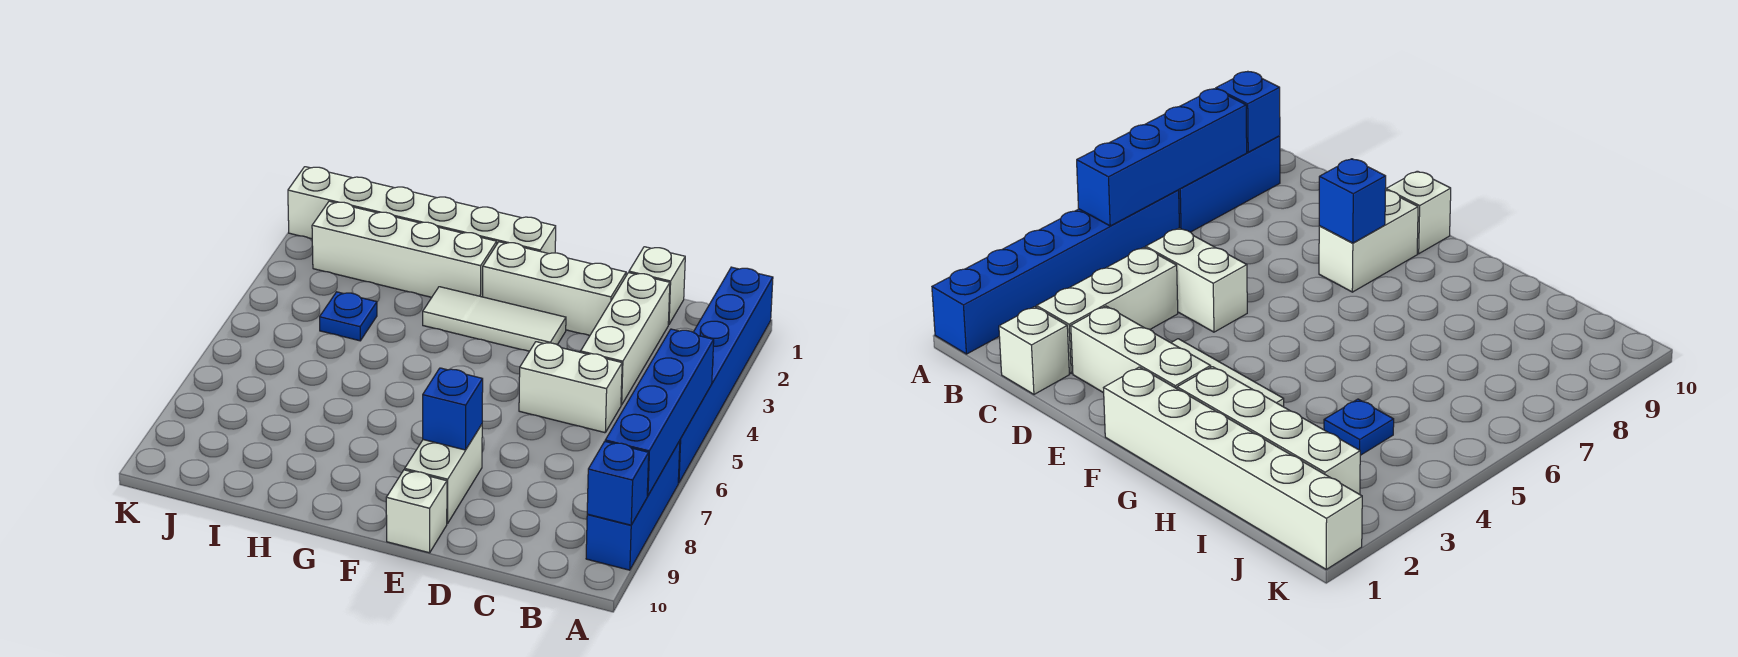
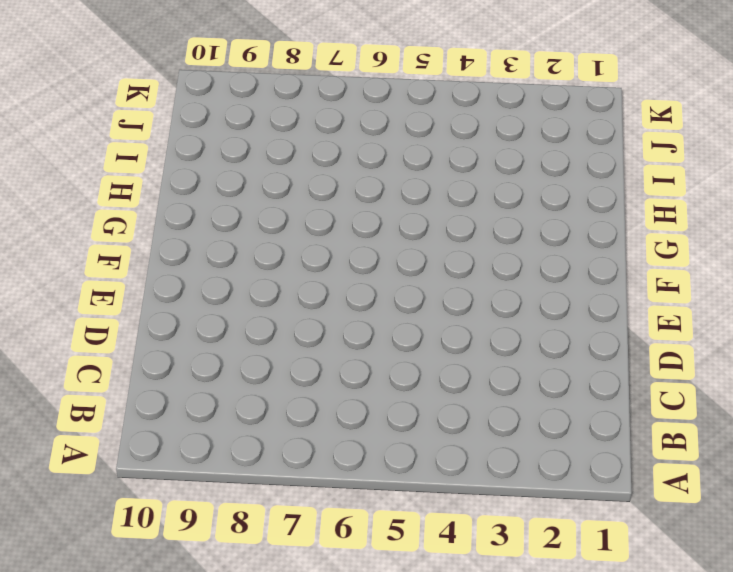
none -> blue brick A1:A6 level 1
none -> blue brick A7:A9 level 1
none -> white brick C1 level 1

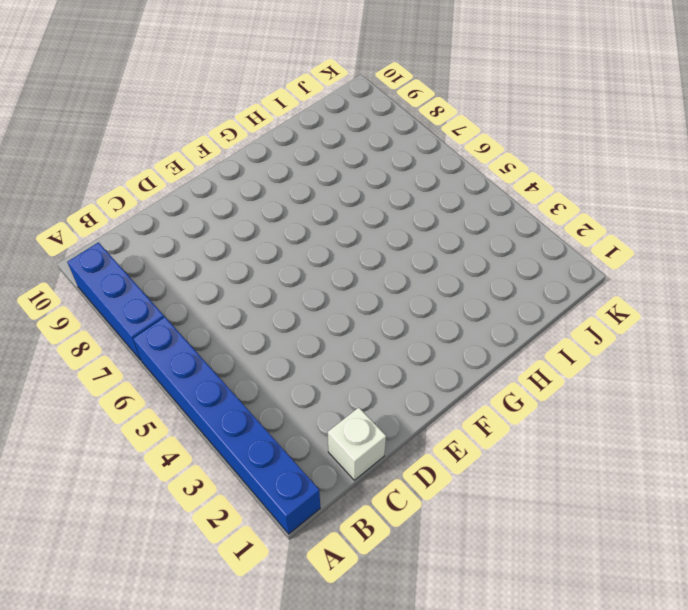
none -> white brick C2:C4 level 1
none -> white brick C5:D5 level 1
none -> white brick D2:F2 level 1

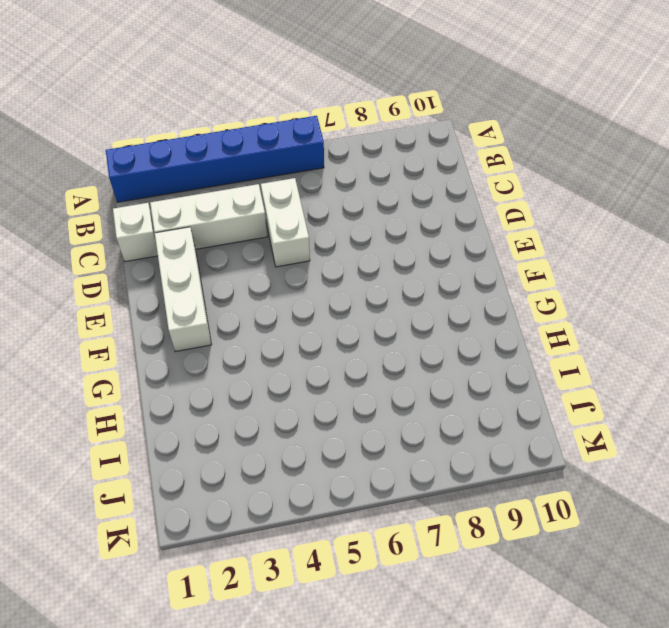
none -> blue brick A7:A9 level 1
none -> white tile E3:G3 level 1
none -> white brick E8:E9 level 1

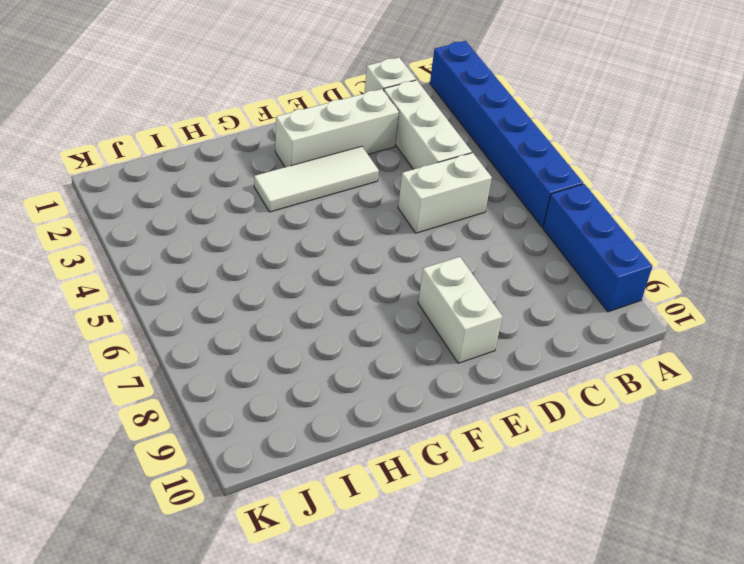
none -> white brick E10 level 1
none -> white brick F1:K1 level 1
none -> white brick G2:J2 level 1

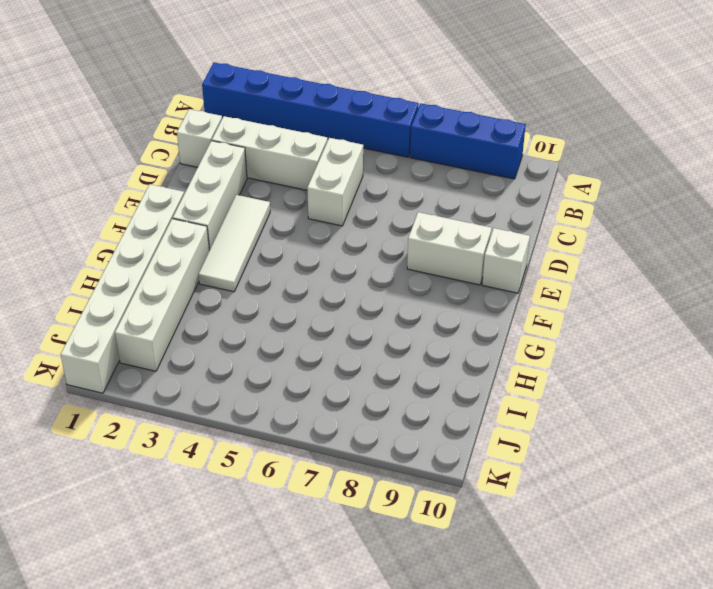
none -> blue plate I4 level 1
none -> blue brick A5:A8 level 2
none -> blue brick A9 level 2

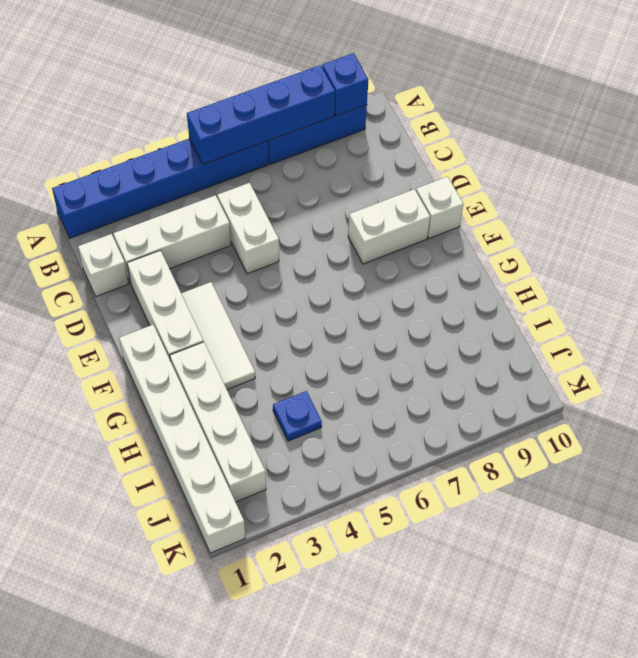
none -> blue brick E8 level 2

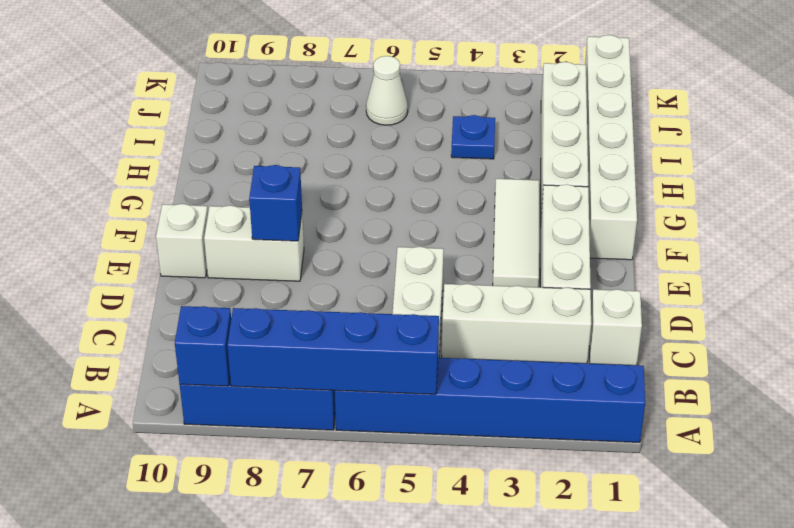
white cone J6 level 1 -> none

